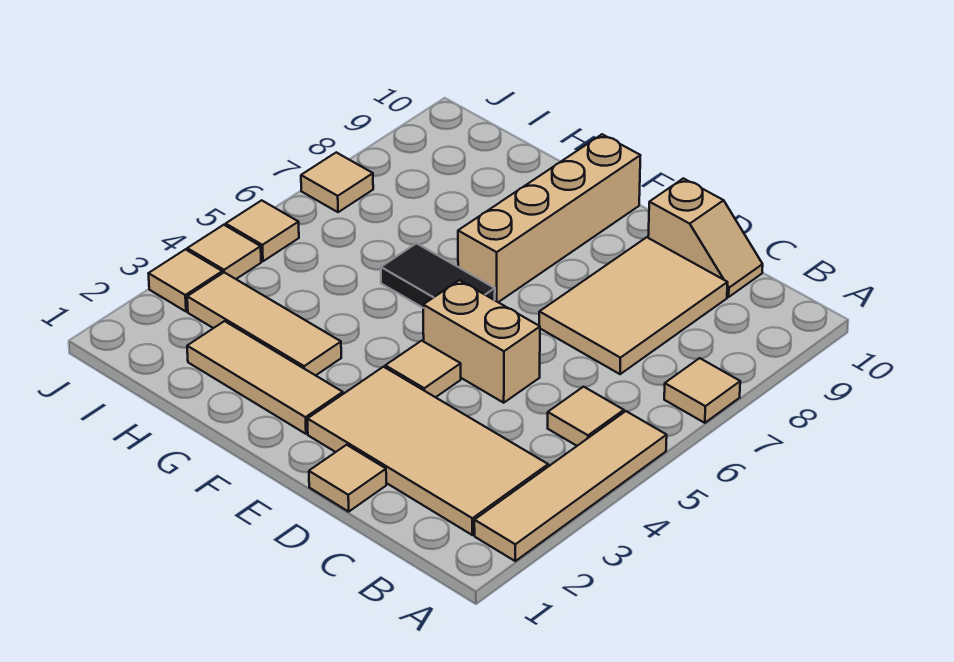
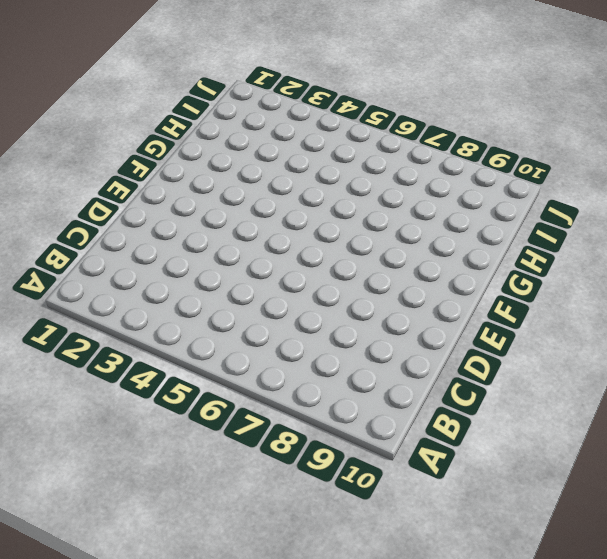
none -> tan tile A2:A5 level 1
none -> tan tile A7 level 1
none -> tan tile B2:E3 level 1

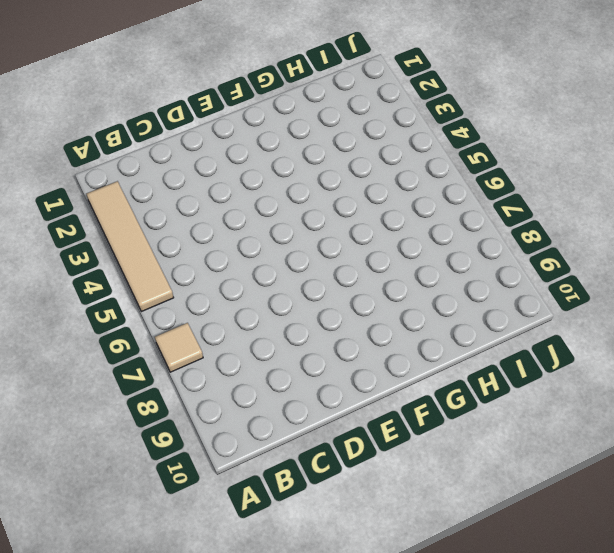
none -> tan tile B2:E3 level 1
none -> tan tile B5 level 1
none -> tan tile C7:D9 level 1

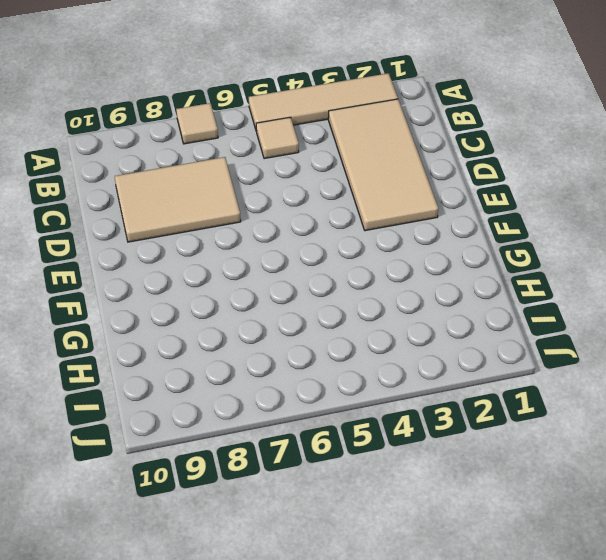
none -> tan slope C10:D10 level 1 top D
none -> tan tile D1 level 1
none -> tan brick D5:E5 level 1

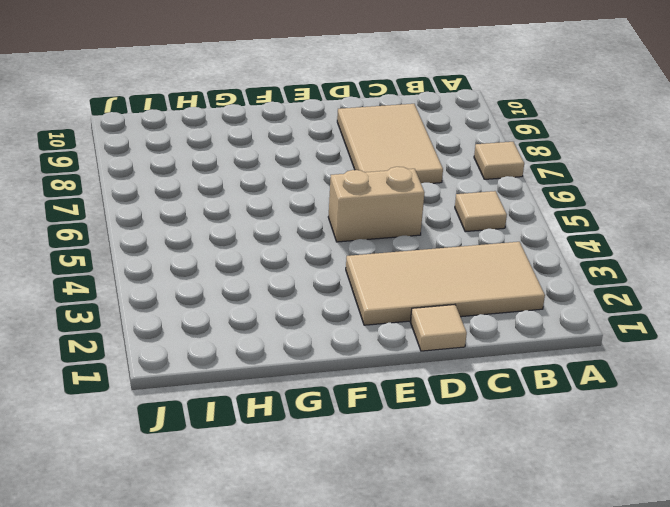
none -> tan tile A2:A5 level 1
none -> tan slope C10:D10 level 1 top D
none -> tan tile E4 level 1

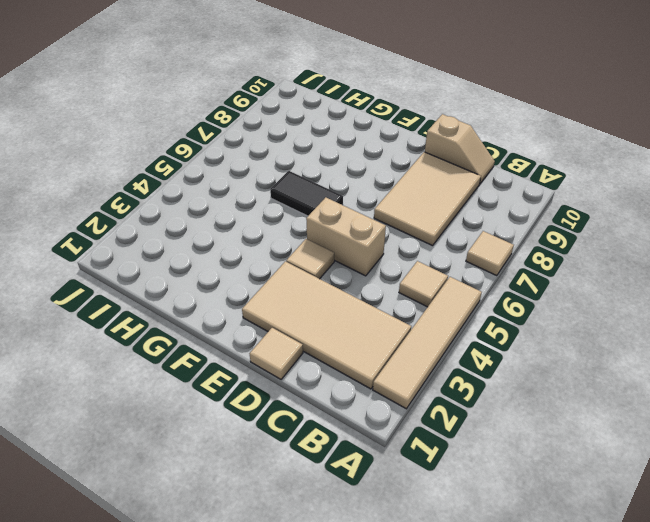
none -> tan tile F2:H2 level 1
none -> tan brick F7:F10 level 1
none -> tan tile G3:I3 level 1

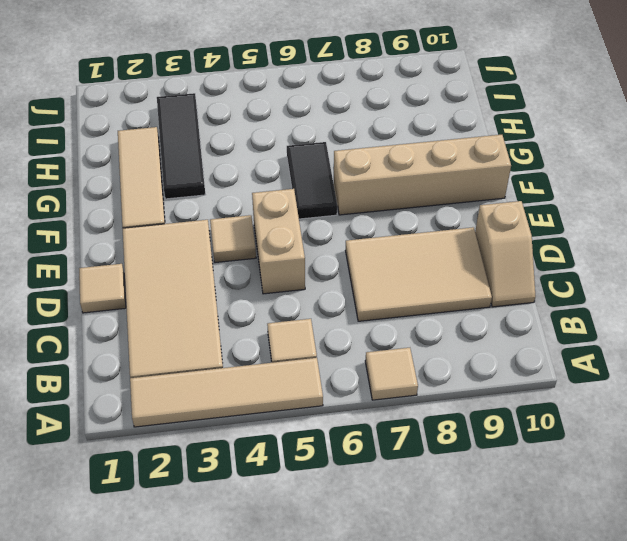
black tile G3:I3 level 1 -> tan tile G3:I3 level 1
none -> tan tile J3 level 1
none -> tan tile J4 level 1
none -> tan tile J5 level 1

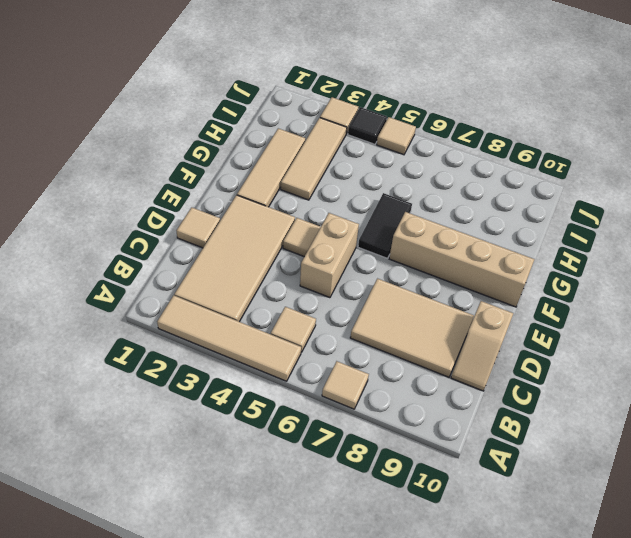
black tile J4 level 1 -> tan tile J4 level 1
none -> tan tile J7 level 1

